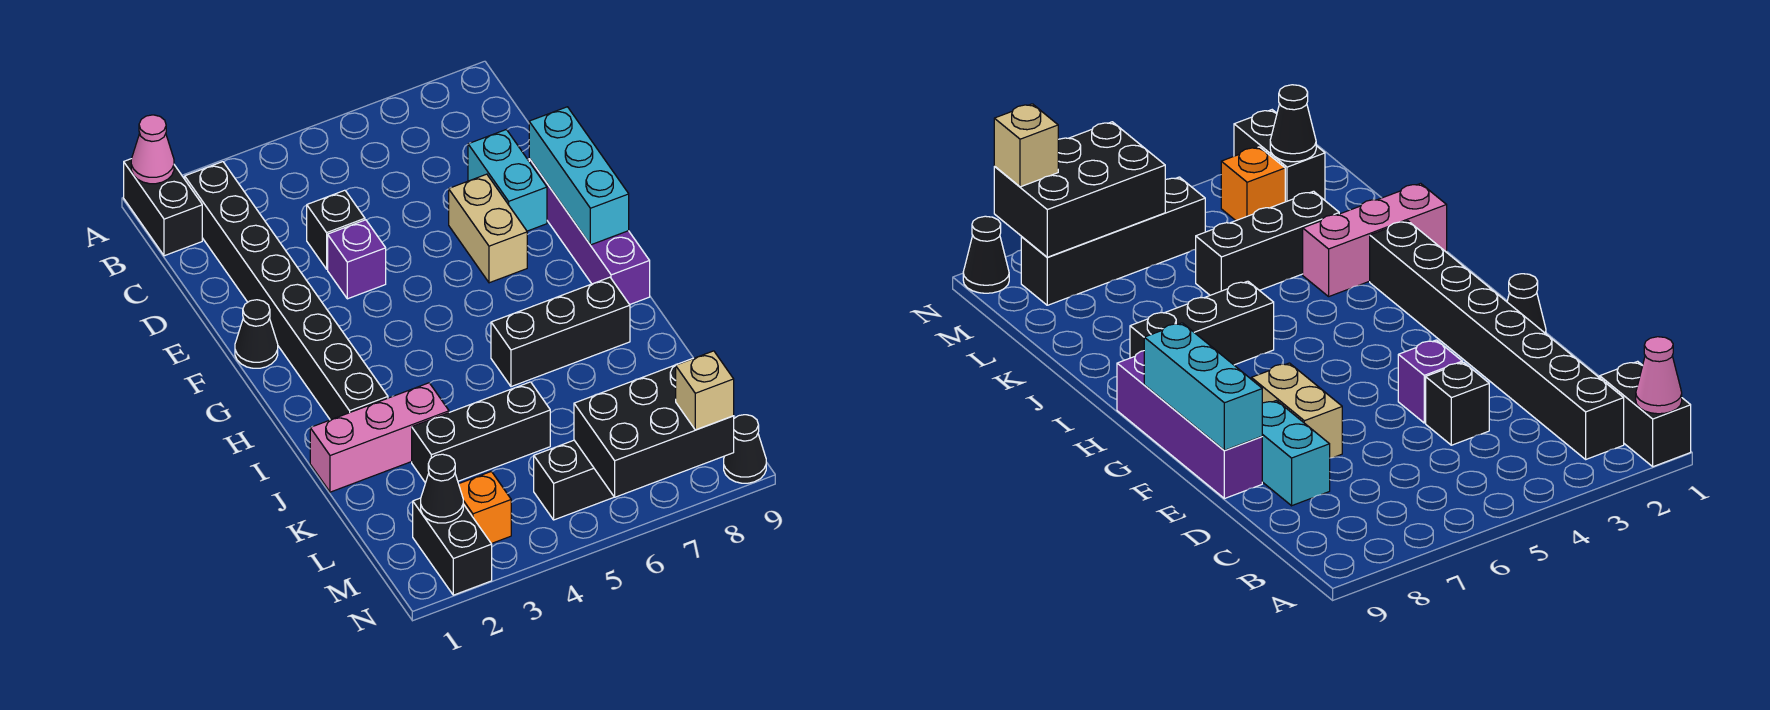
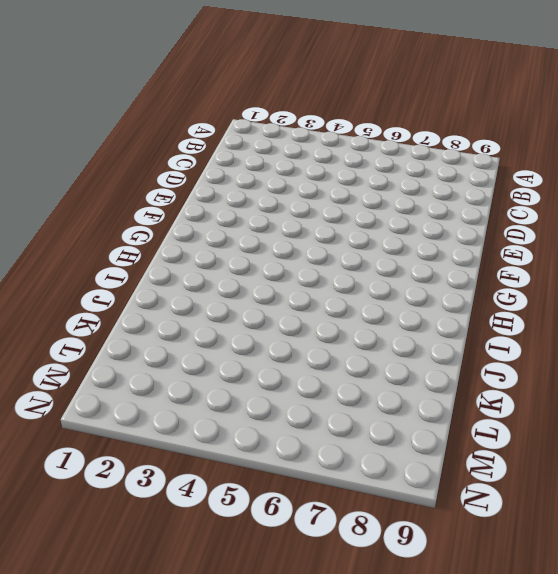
none -> black brick A1:B1 level 1
none -> black brick B2:I2 level 1
none -> black brick D4 level 1

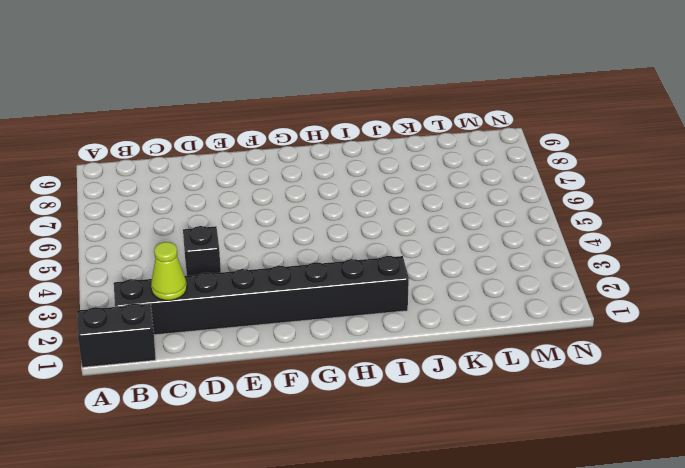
lime cone C2 level 2 -> none
none -> cyan brick D8:E8 level 1
none -> purple brick E4 level 1
none -> tan brick E7:F7 level 1

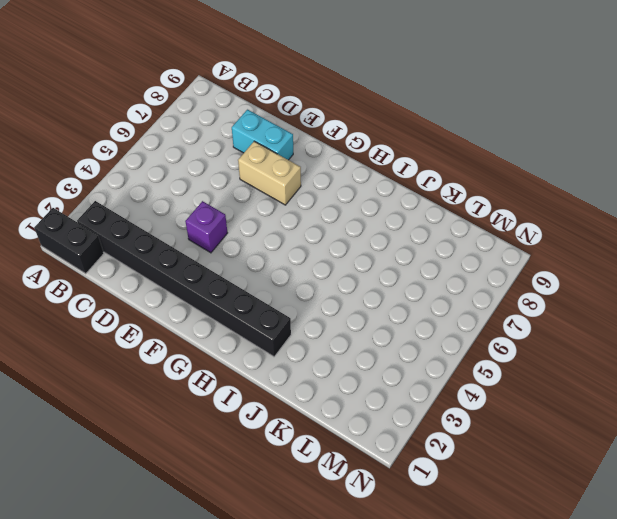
none -> black brick D4 level 1
none -> purple brick E9:H9 level 1
none -> black cone F1 level 1

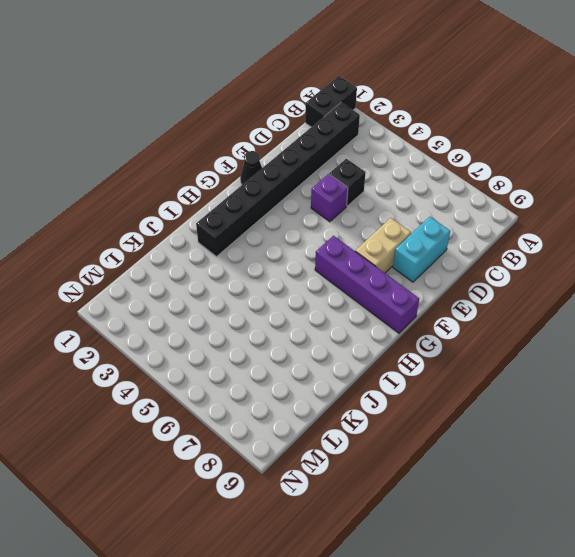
purple brick G6:G9 level 1 -> purple brick E9:H9 level 1
none -> black brick I6:I8 level 1
none -> pink brick J1:J3 level 1
none -> black brick K3:K5 level 1

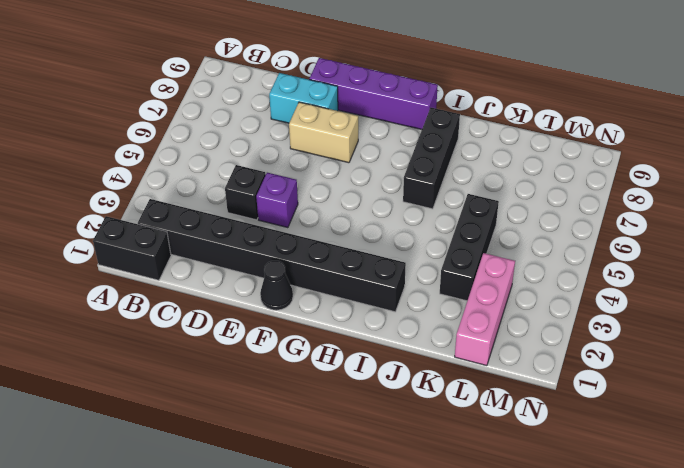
pink brick L1:L3 level 1 -> pink brick J1:J3 level 1
none -> black brick M2:N2 level 1
none -> orange brick M3 level 1
none -> black brick M5:M8 level 1

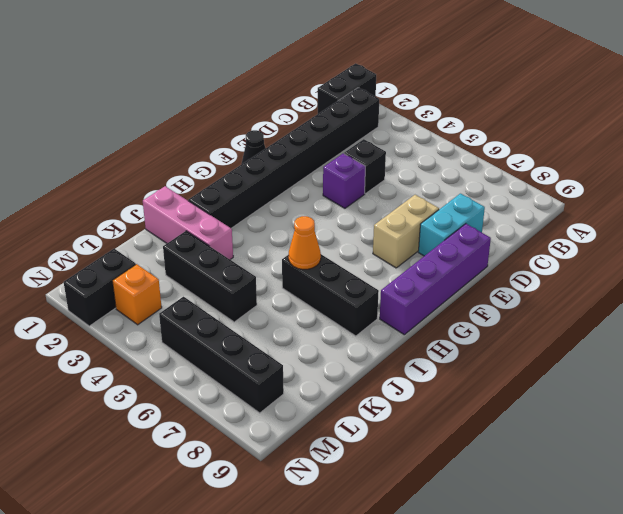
orange cone I6 level 2 -> none
none -> black cone N9 level 1
none -> pink cone A1 level 2
none -> cyan brick E9:G9 level 2

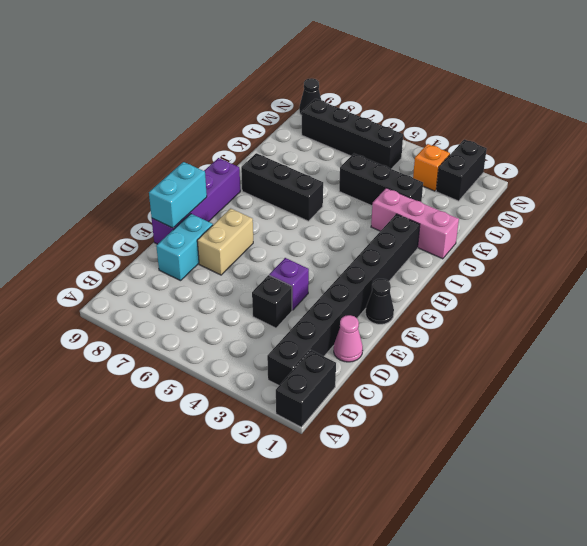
pink cone D1 level 1 -> pink cone A1 level 2
cyan brick E9:F9 level 2 -> cyan brick E9:G9 level 2
none -> black cone M2 level 2
none -> black brick M6:N8 level 2
none -> tan brick N8 level 3

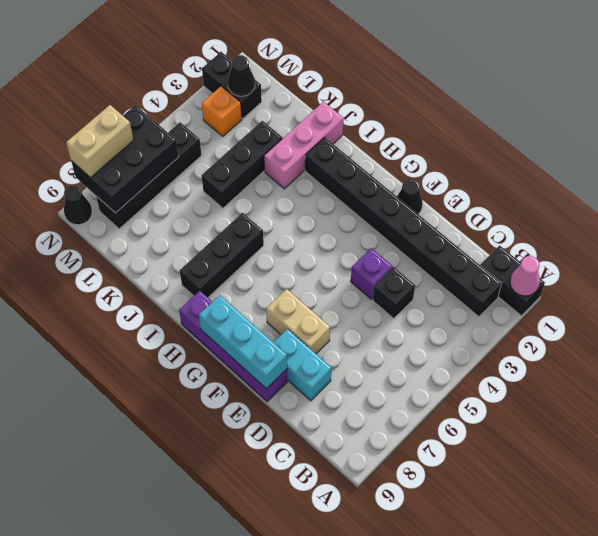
tan brick N7:N8 level 3 -> tan brick N8 level 3

